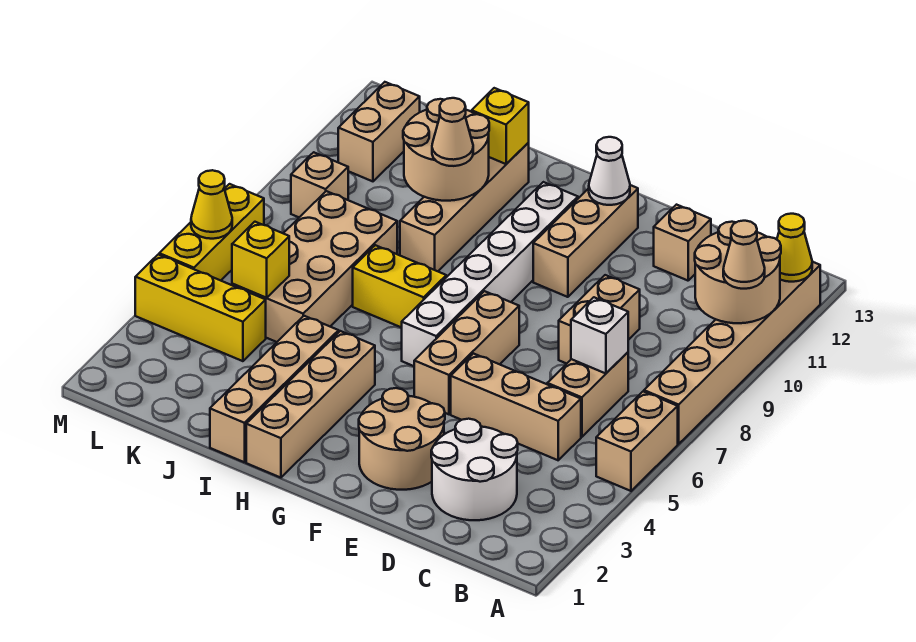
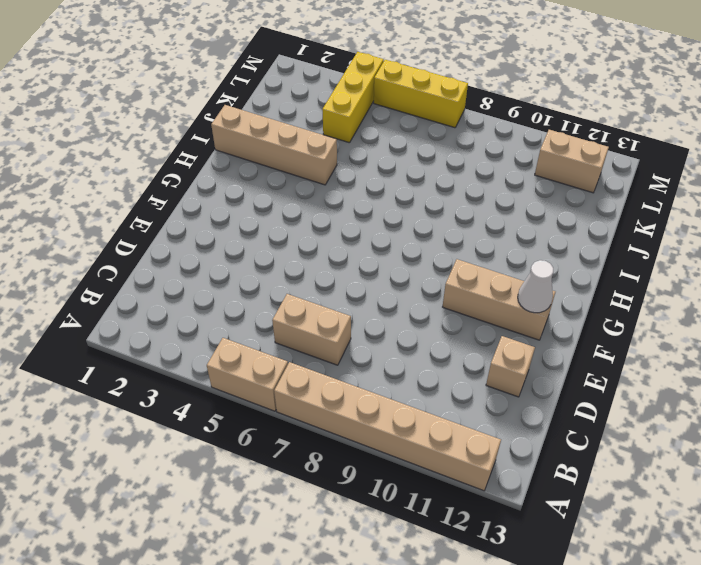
none -> white round brick C2:D3 level 1
none -> tan brick C5:E5 level 1
none -> tan brick D8:D9 level 1
none -> tan round brick E2:F3 level 1

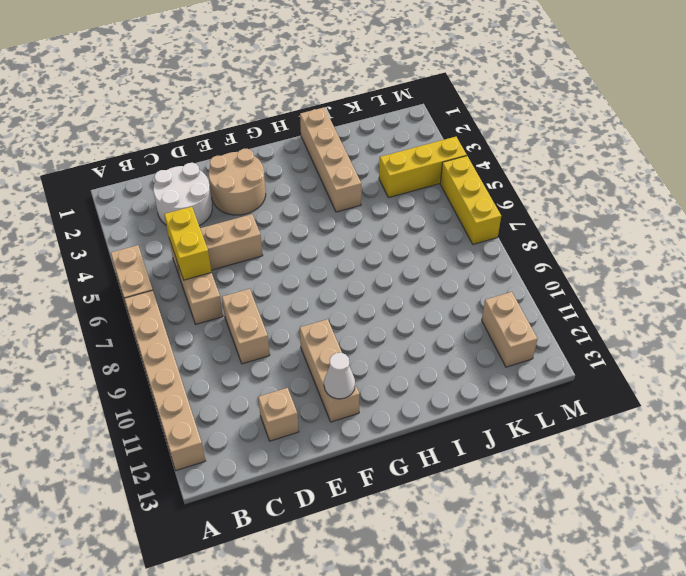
yellow brick C5:C6 level 2 -> yellow brick H7:I7 level 1
none -> tan brick F5:F7 level 1
none -> white brick G6:G11 level 1
none -> tan brick H1:H4 level 1
none -> tan brick I9:I12 level 1

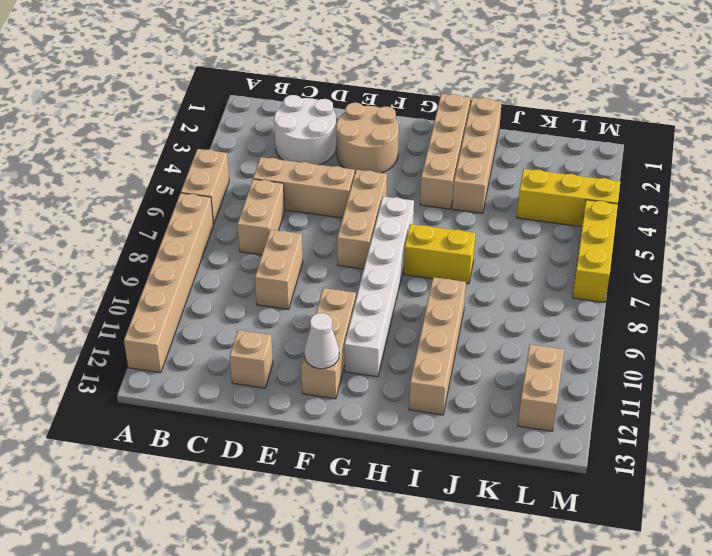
none -> tan brick J5:K8 level 1
none -> tan brick L9 level 1
none -> tan round brick A10:B11 level 2
none -> yellow cone A12 level 2

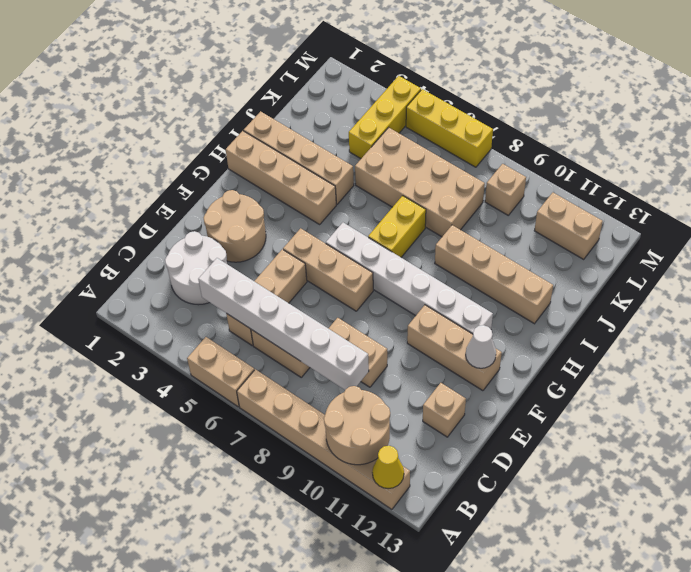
white brick C4:C9 level 2 -> white brick C7 level 2
none -> tan round brick I10:J11 level 2
none -> yellow brick I12 level 2
none -> yellow brick K5 level 2
none -> yellow cone M6 level 2

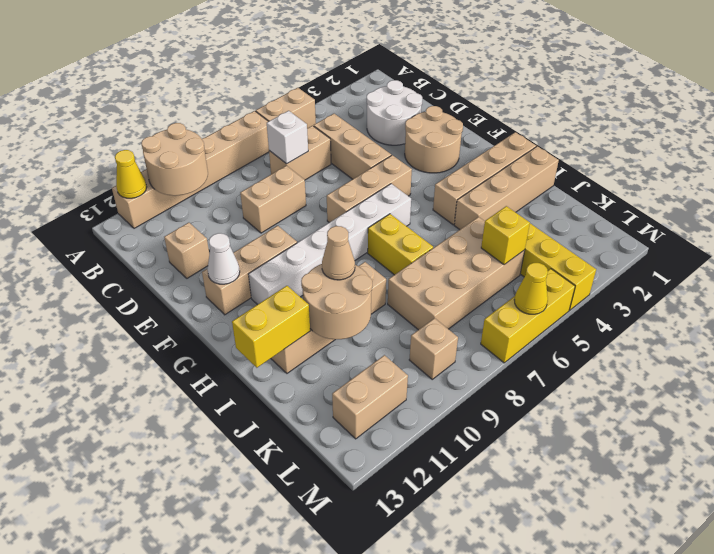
yellow brick I12:I13 level 2 -> yellow brick I12 level 2
none -> tan cone A10 level 3

